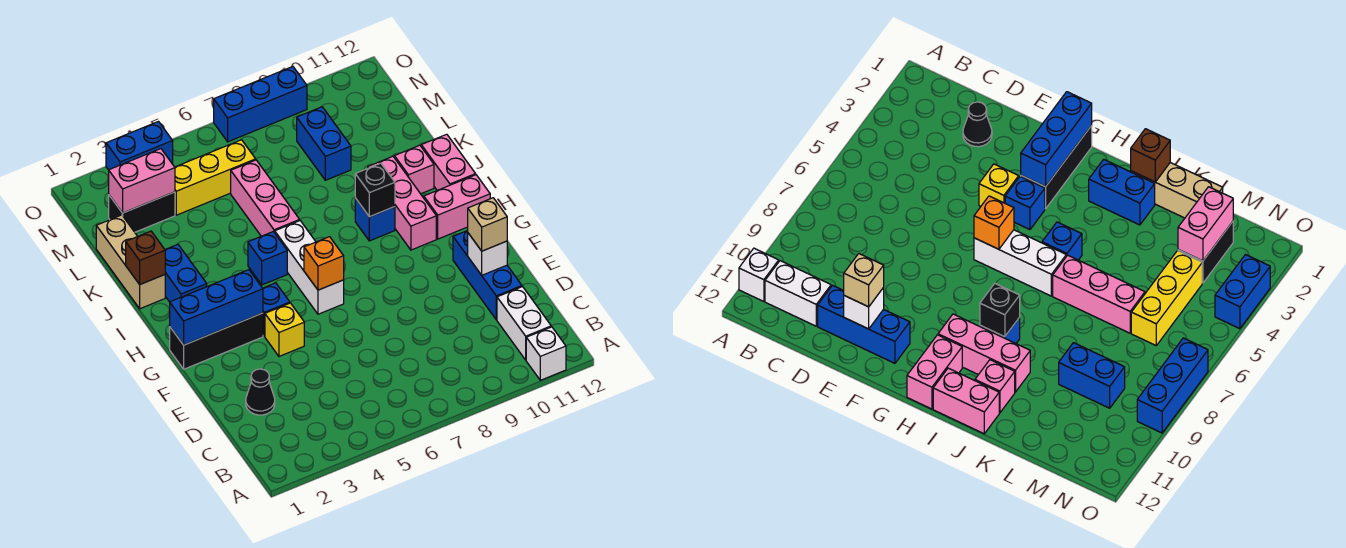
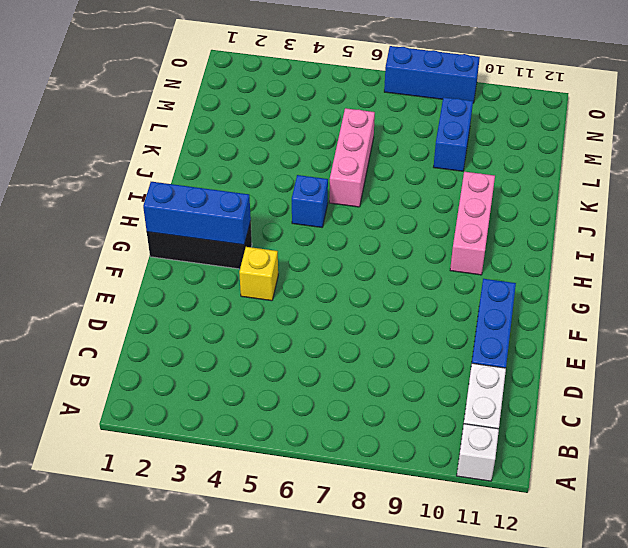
none -> black cone D2 level 1
none -> blue brick G4 level 1
none -> white brick G6:I6 level 1

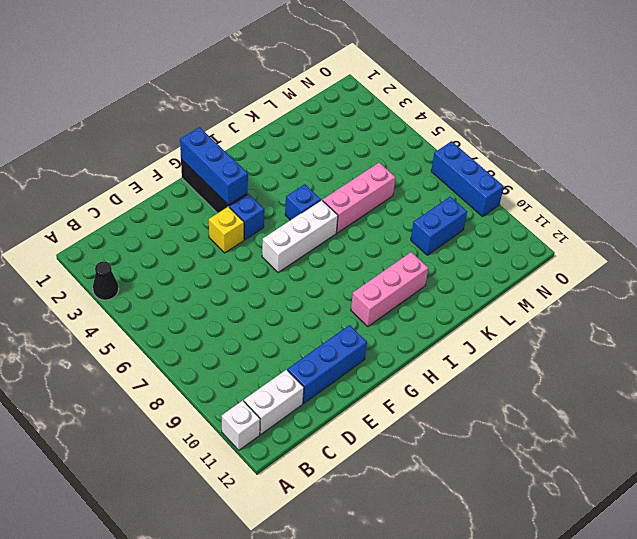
black cone A3 level 1 -> black cone D2 level 1
none -> pink brick H11:H12 level 1
none -> blue brick I2:J2 level 1
none -> blue brick I9 level 1

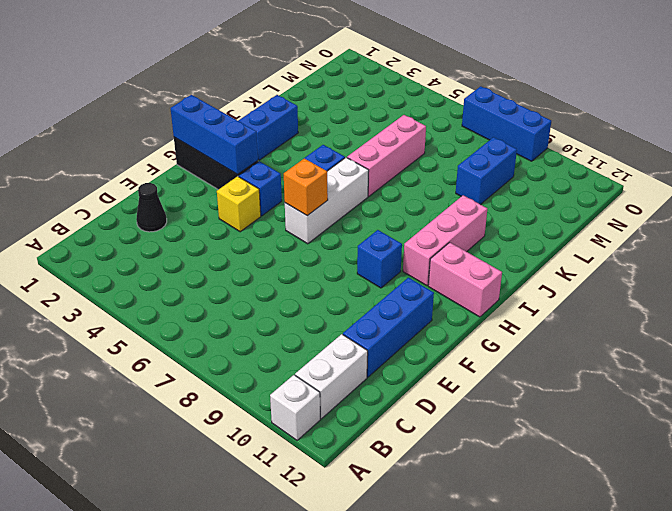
blue brick G9 level 1 -> blue brick I9 level 1
none -> pink brick I12:J12 level 1
none -> tan brick J1:L1 level 1
none -> pink brick J11 level 1

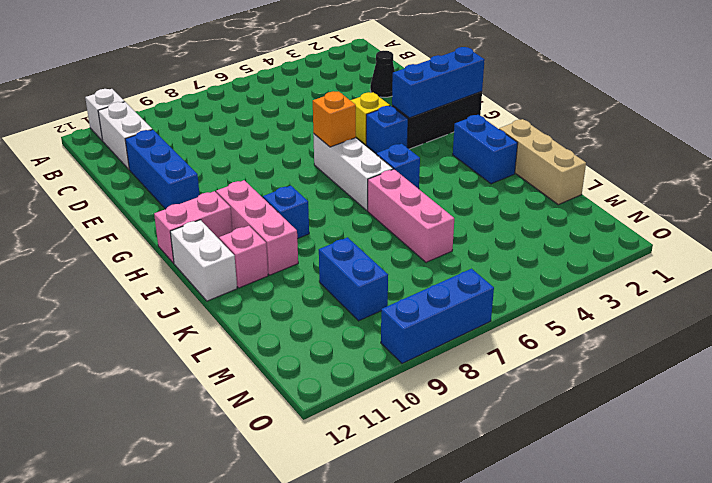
white brick I12:J12 level 1 -> pink brick I12:J12 level 1
none -> black brick M2:M3 level 1
none -> yellow brick M4:M6 level 1
none -> blue brick O3:O4 level 1

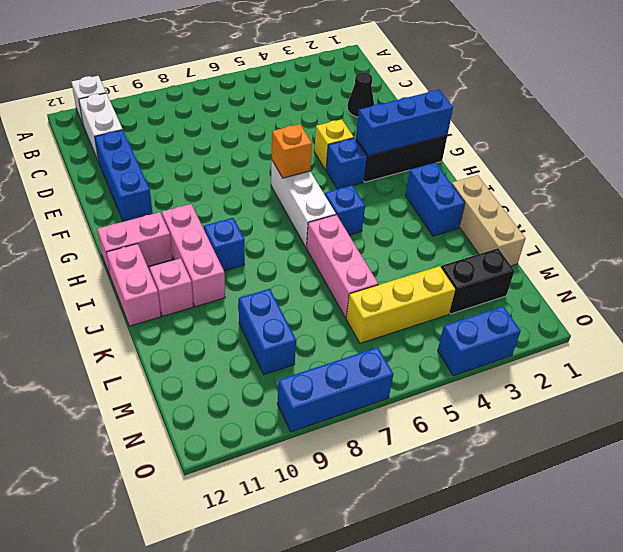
none -> white brick E11 level 2
none -> black brick I9 level 2
none -> brown brick J1 level 2

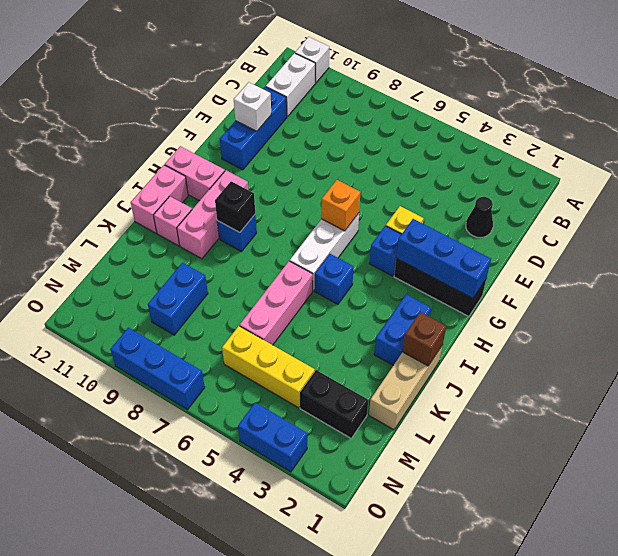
none -> pink brick M2:M3 level 2
none -> tan brick E11 level 3

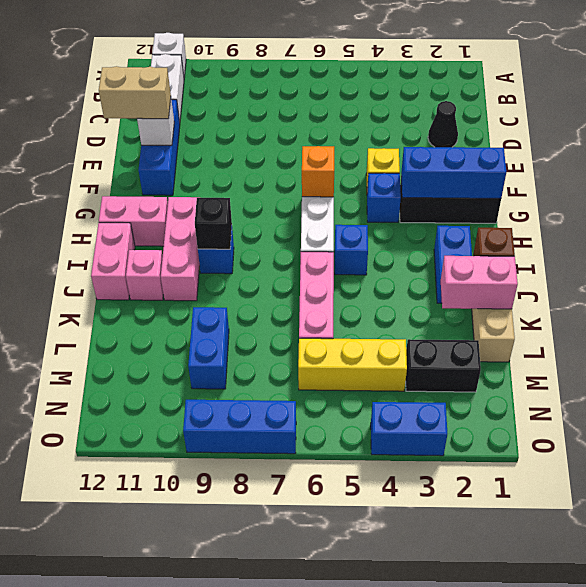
tan brick E11:E12 level 3 -> tan brick E11 level 3
pink brick K1:K2 level 2 -> pink brick M2:M3 level 2

